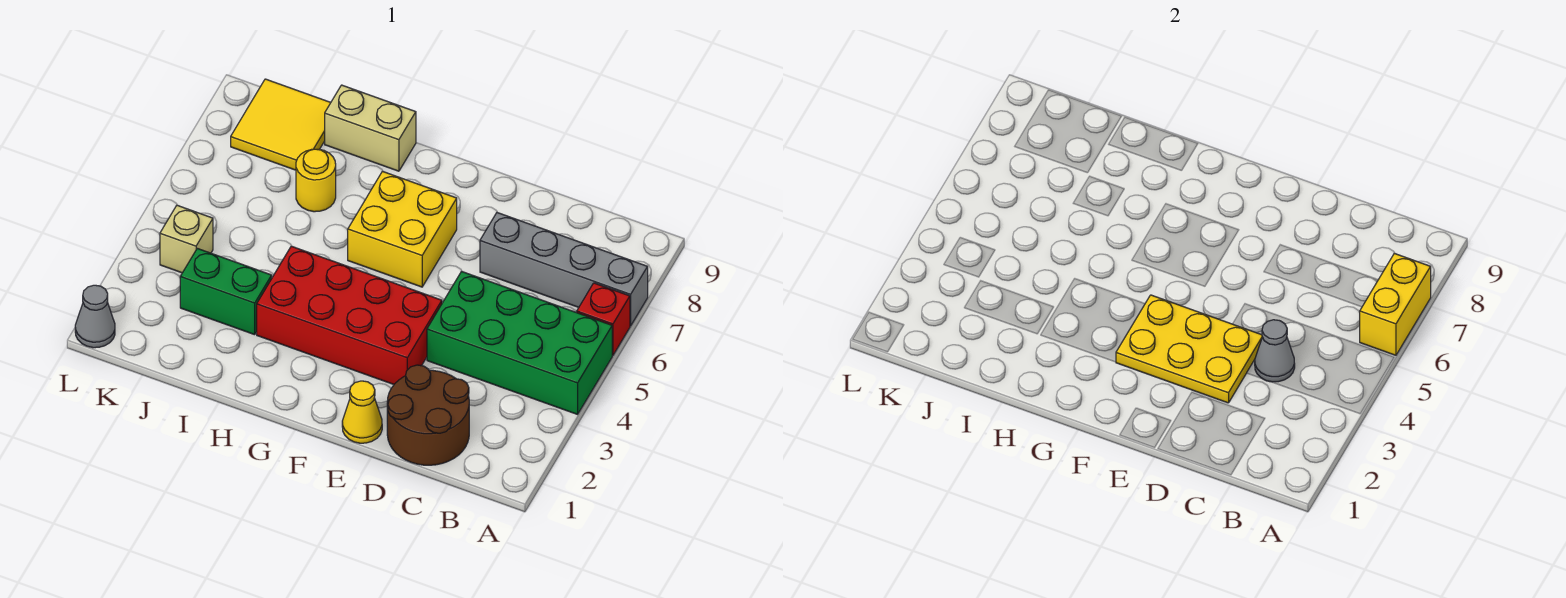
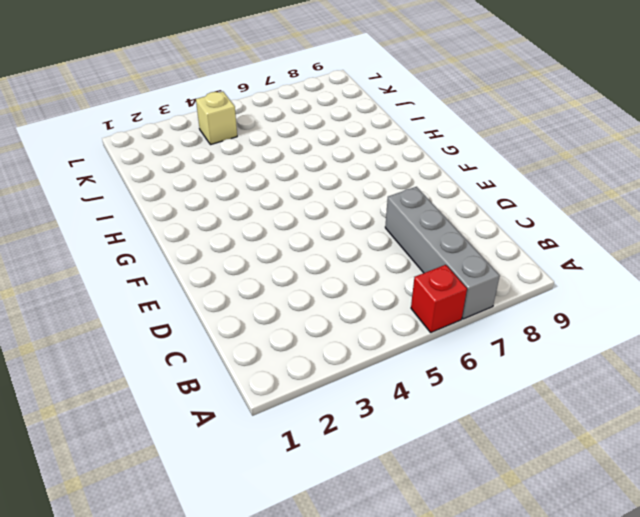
none -> green brick A4:D5 level 1
none -> brown round brick C1:D2 level 1
none -> yellow cone E1 level 1

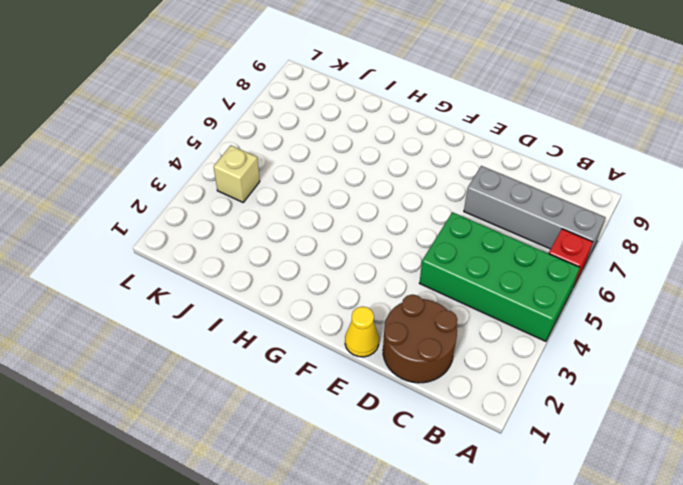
none -> red brick E3:H4 level 1
none -> yellow brick F6:G7 level 1
none -> tan brick H9:I9 level 1

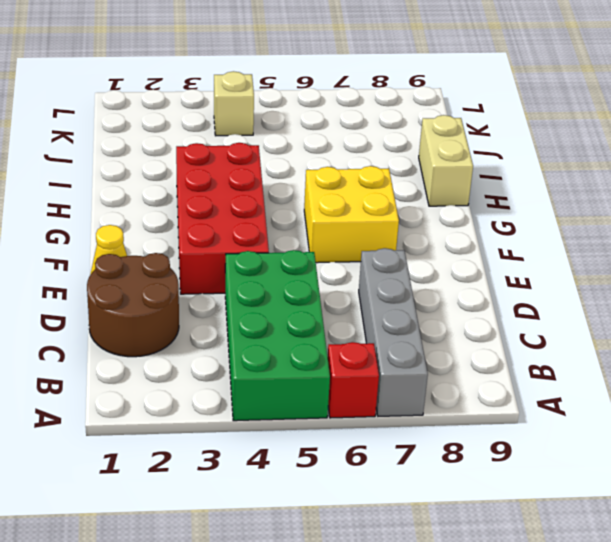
none -> green brick I3:J3 level 1
none -> yellow round brick I7 level 1
none -> yellow tile J8:K9 level 1

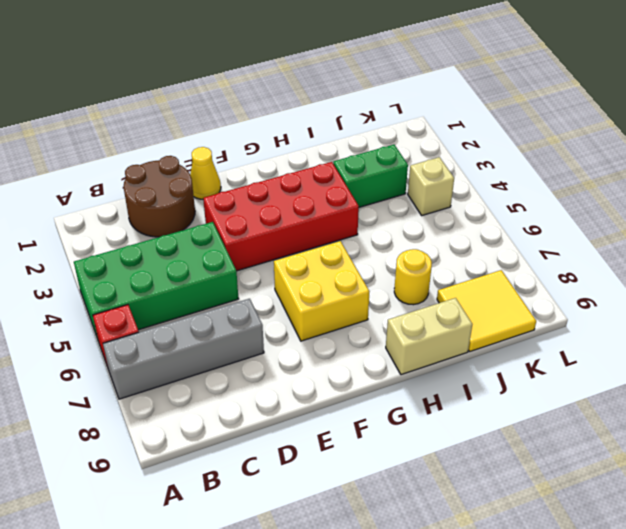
none -> grey cone L1 level 1
none -> yellow brick A6:A7 level 2
none -> grey cone C4 level 2

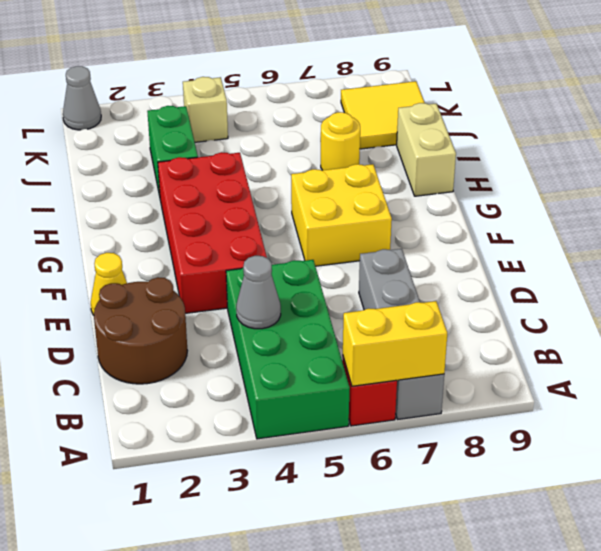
none -> yellow plate D3:F4 level 2

